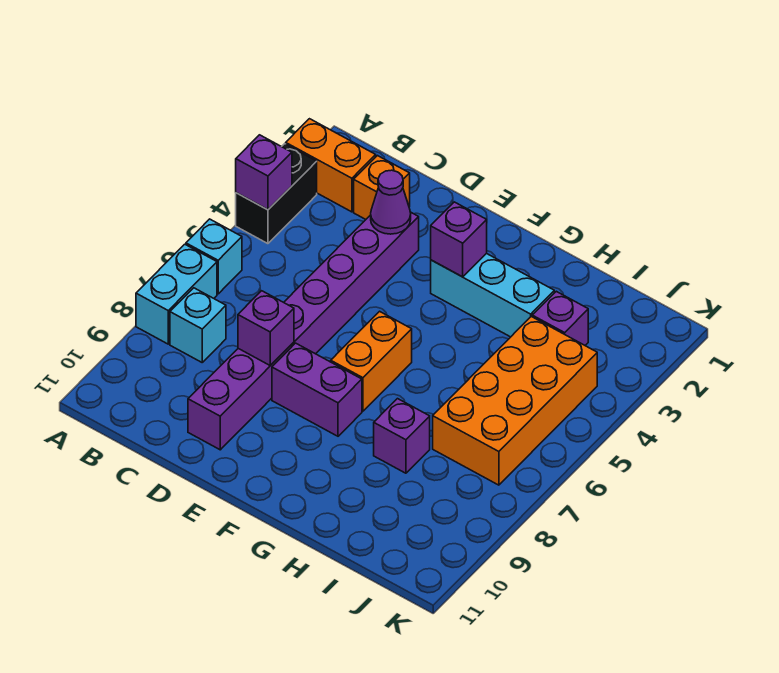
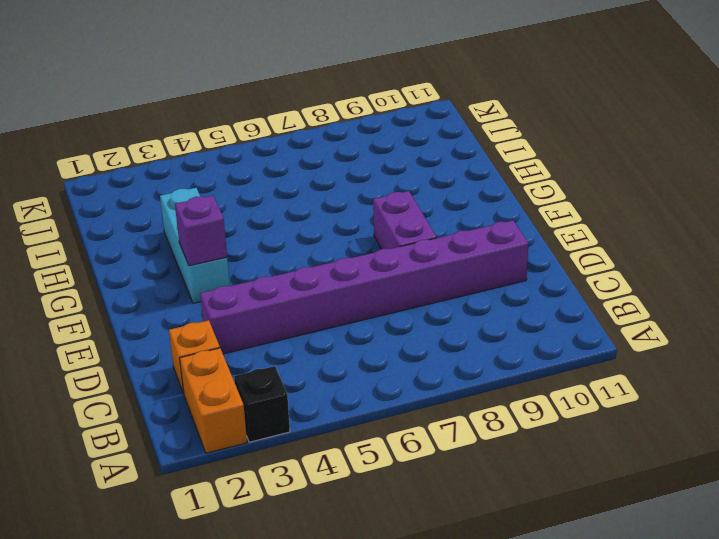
black brick A3 level 1 -> black brick A3:A4 level 1
none -> cyan brick A6 level 1
none -> cyan brick A7:A8 level 1
none -> cyan brick B8 level 1

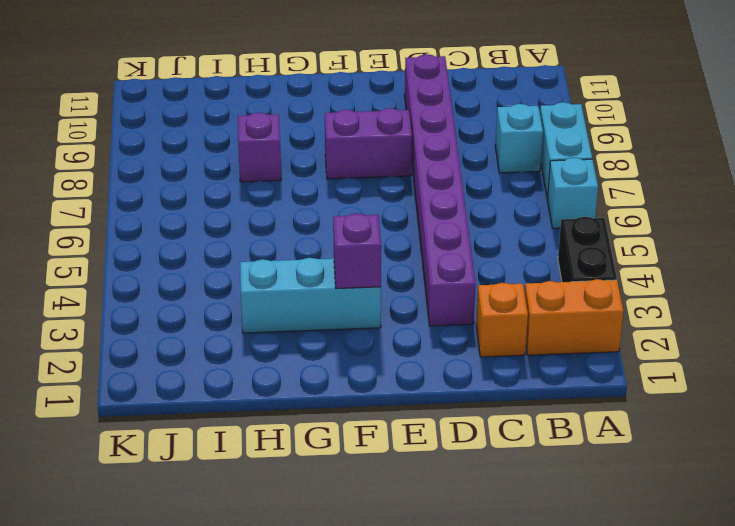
none -> orange brick F6:F7 level 1
none -> purple brick I3 level 1
none -> orange brick I4:J7 level 1

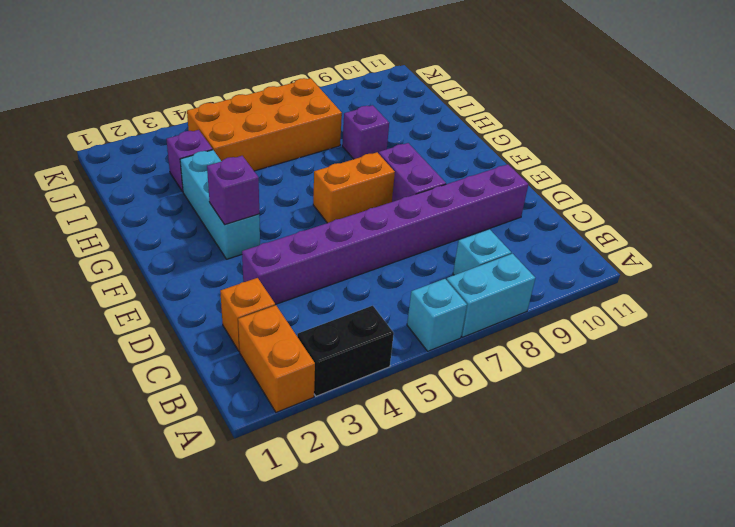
none -> purple brick A4 level 2
none -> purple cone D3 level 2
none -> purple brick D8 level 2

